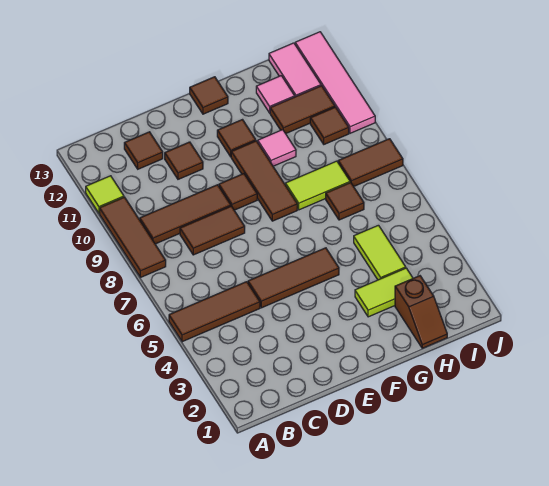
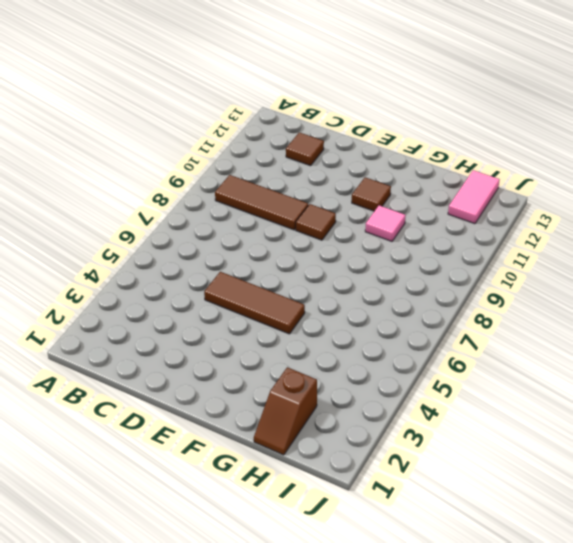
none -> brown tile A5:C5 level 1
none -> brown tile A8:A10 level 1
none -> lime tile A11 level 1

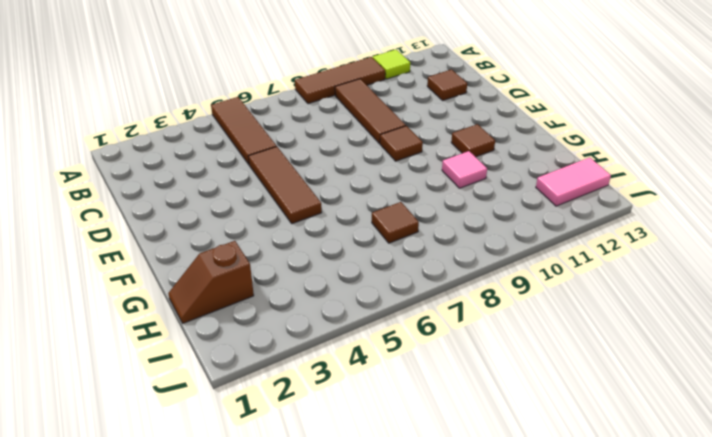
none -> brown tile C8:D8 level 1
none -> brown tile D11 level 1
none -> brown tile F8:F10 level 1

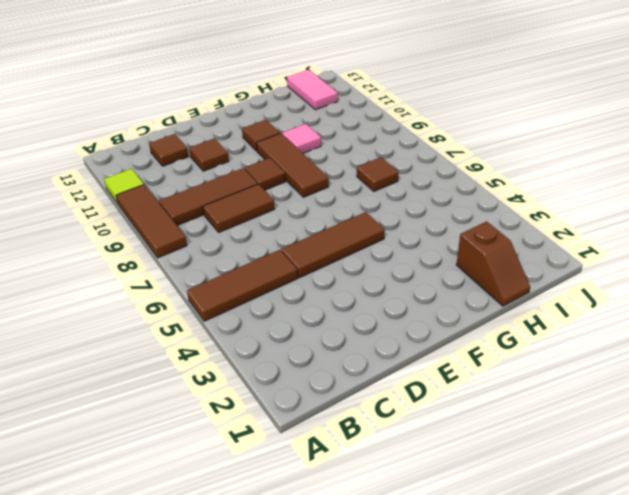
none -> brown tile F13 level 1
none -> lime tile G3:H3 level 1
none -> lime tile G8:H8 level 1

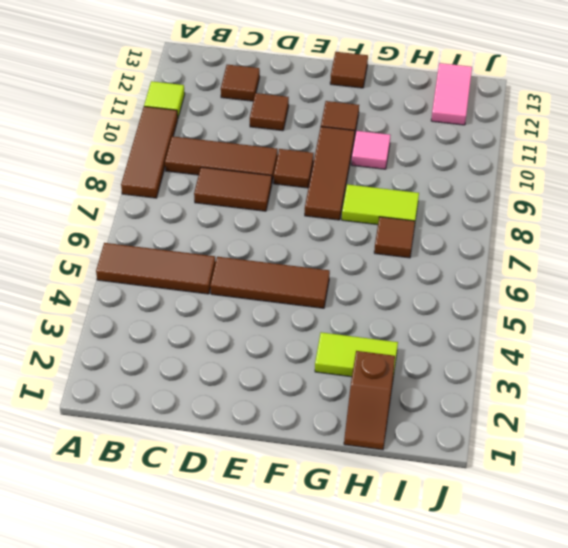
none -> lime tile H4:H5 level 1
none -> brown tile H11:I11 level 1
none -> pink tile H12 level 1

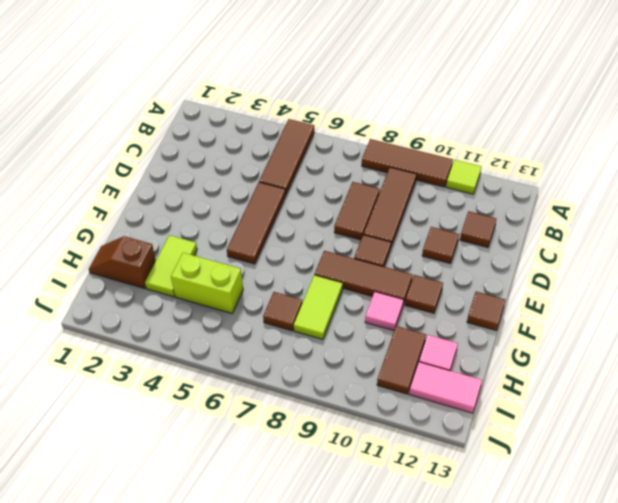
lime brick H4:H5 level 1 -> lime tile H4:H5 level 1
none -> brown tile I8:J8 level 1
none -> brown tile I10 level 1
none -> pink tile J10:J13 level 1

